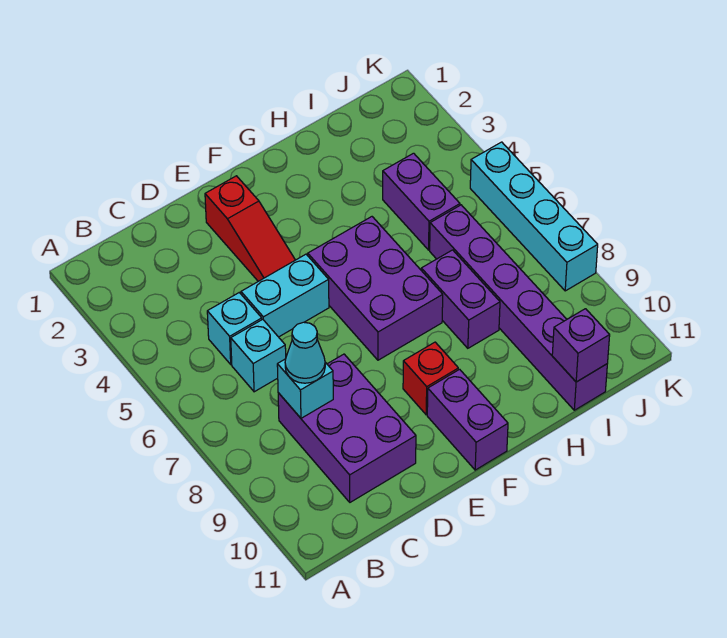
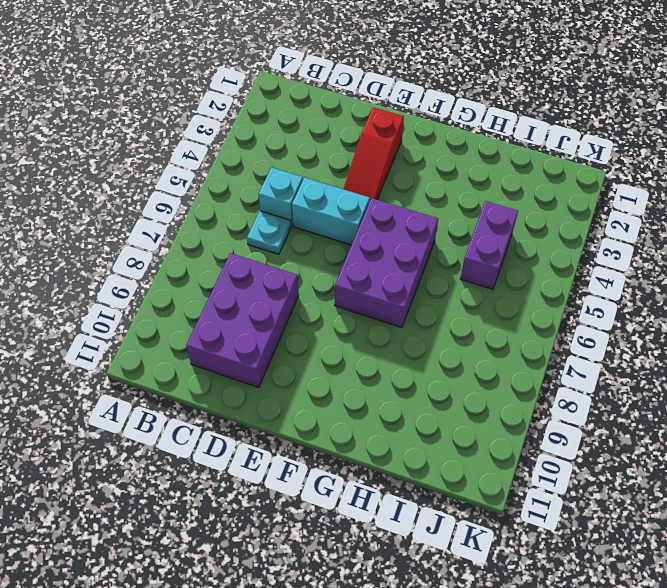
cyan plate C6 level 1 -> cyan brick C6 level 1
none -> red brick F9 level 1
none -> purple brick F10:F11 level 1
none -> purple brick H7:H8 level 1

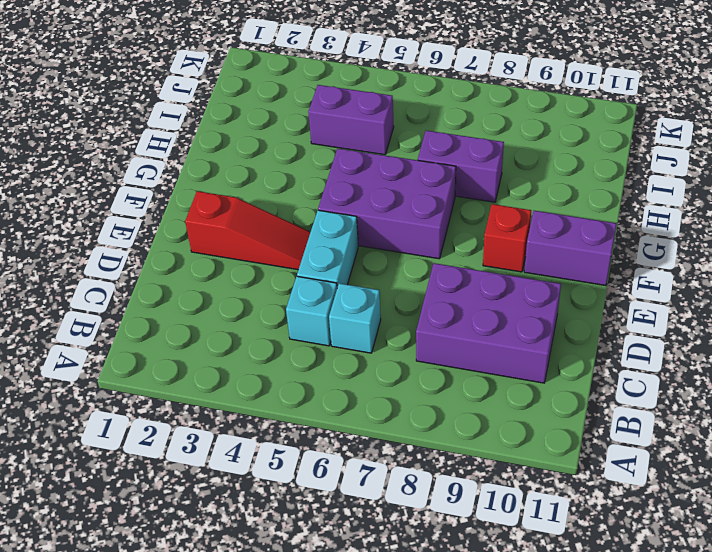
none -> purple brick I6:I11 level 1
none -> cyan brick K5:K8 level 1
none -> cyan brick C8 level 2

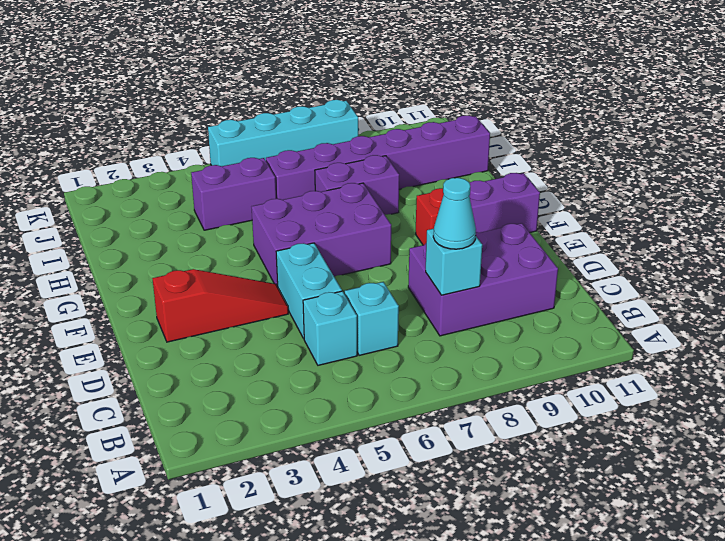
none -> purple brick I11 level 2

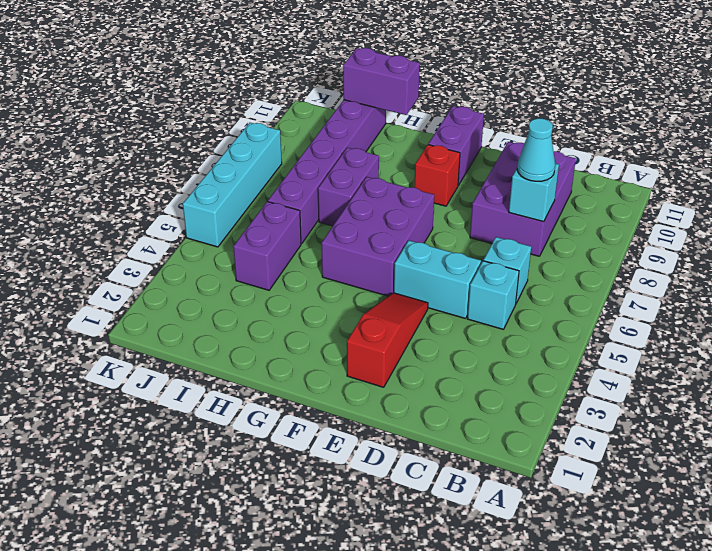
purple brick H11:I11 level 2 -> purple brick I11 level 2

